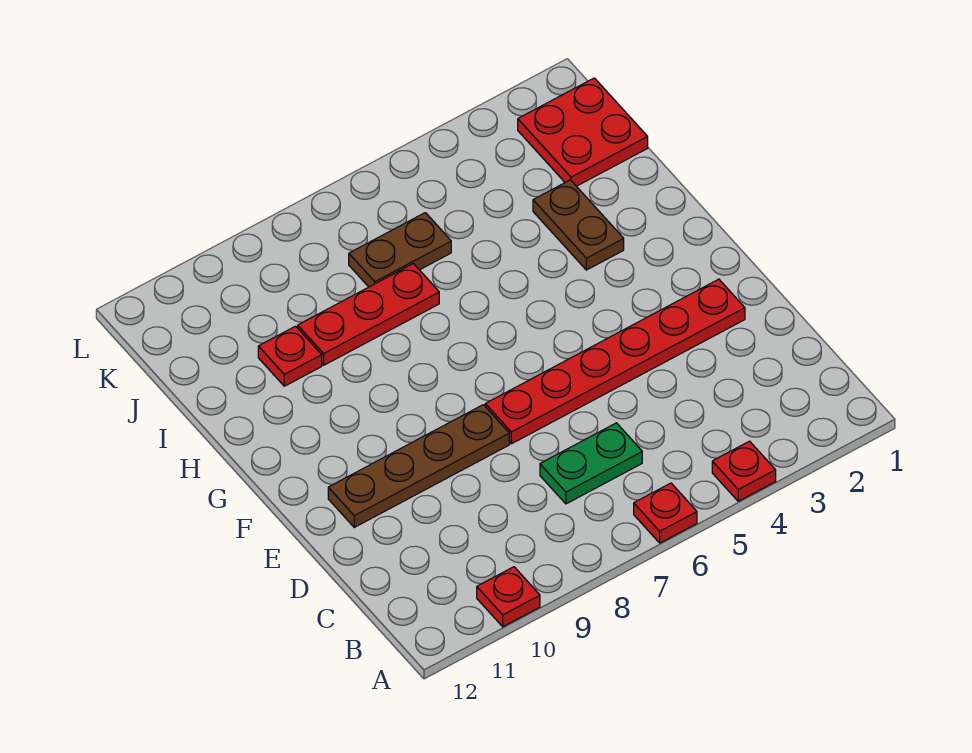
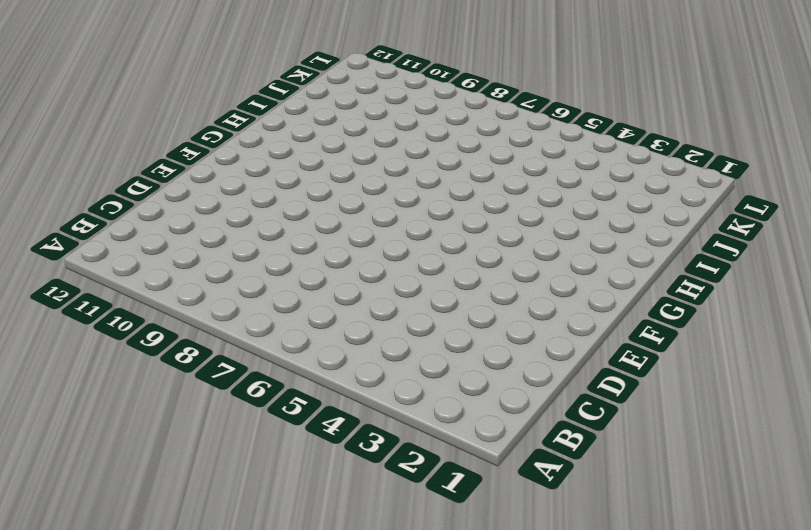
none -> red plate A4 level 1
none -> red plate A6 level 1

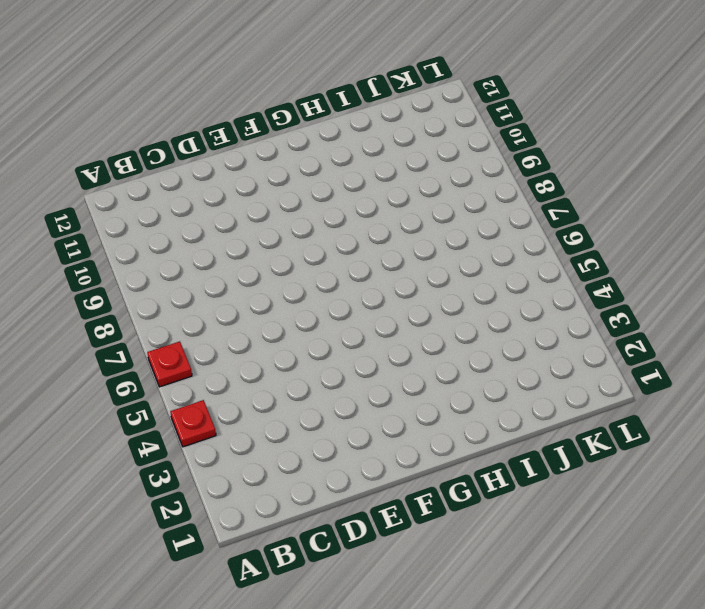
none -> red plate A10 level 1
none -> green plate C6:C7 level 1

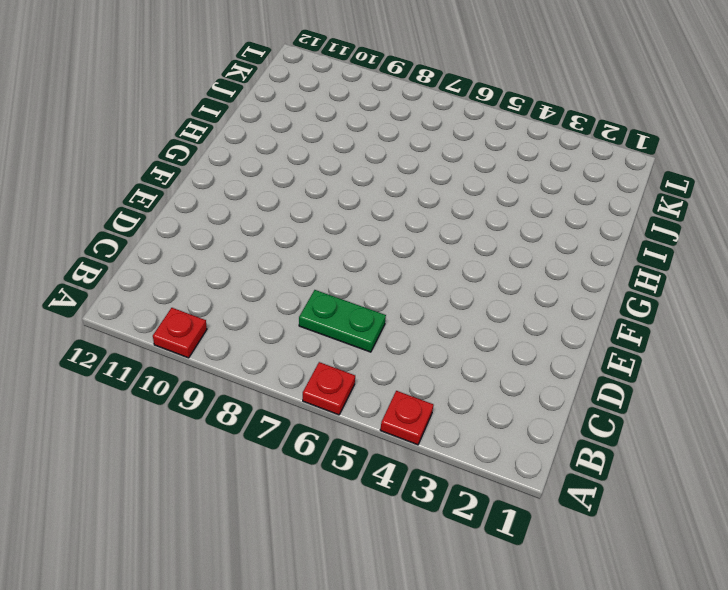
none -> red plate E2:E7 level 1
none -> brown plate E8:E11 level 1

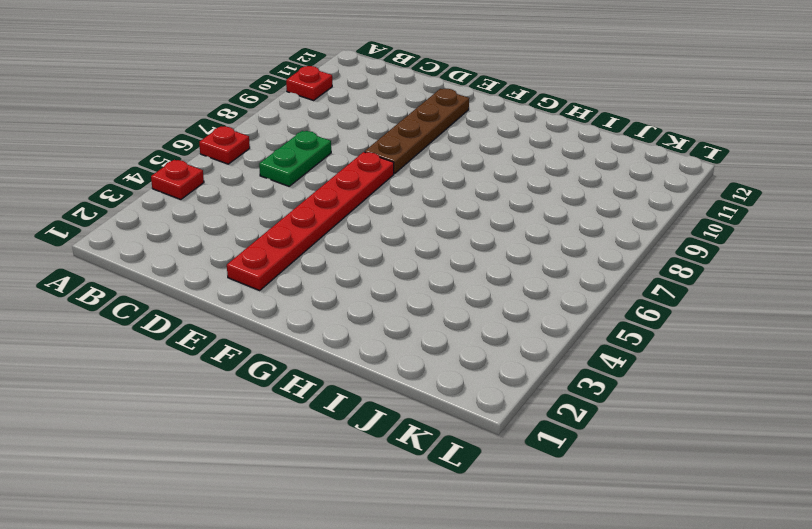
none -> brown plate H3:I3 level 1
none -> red plate I7:I9 level 1

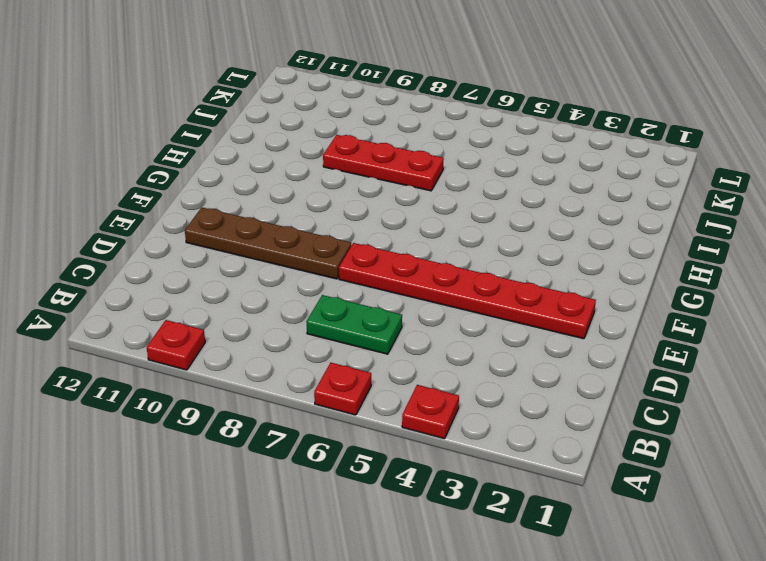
none -> brown plate H3:I3 level 1
none -> red plate I10 level 1

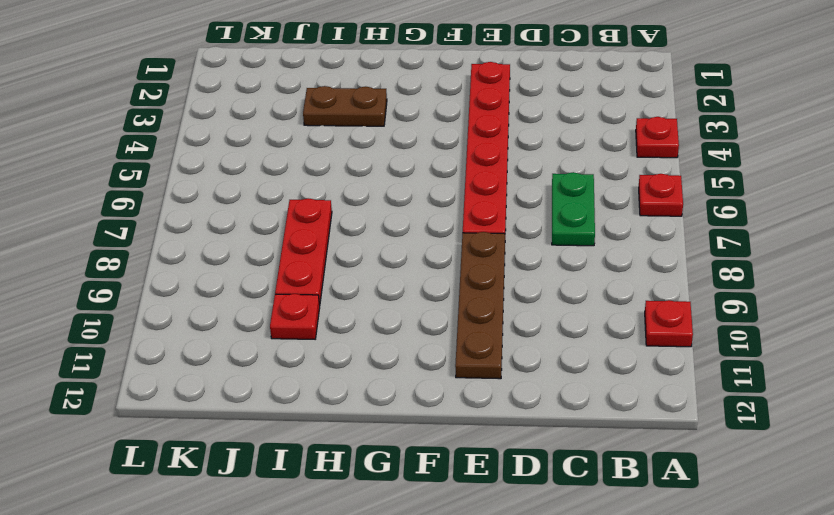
none -> red plate J1:K2 level 1
none -> brown plate J6:J7 level 1

